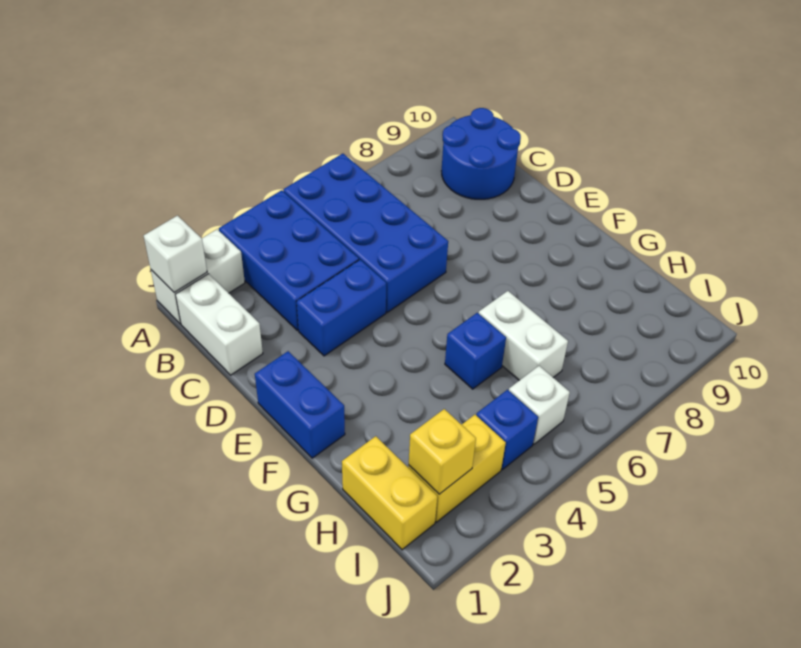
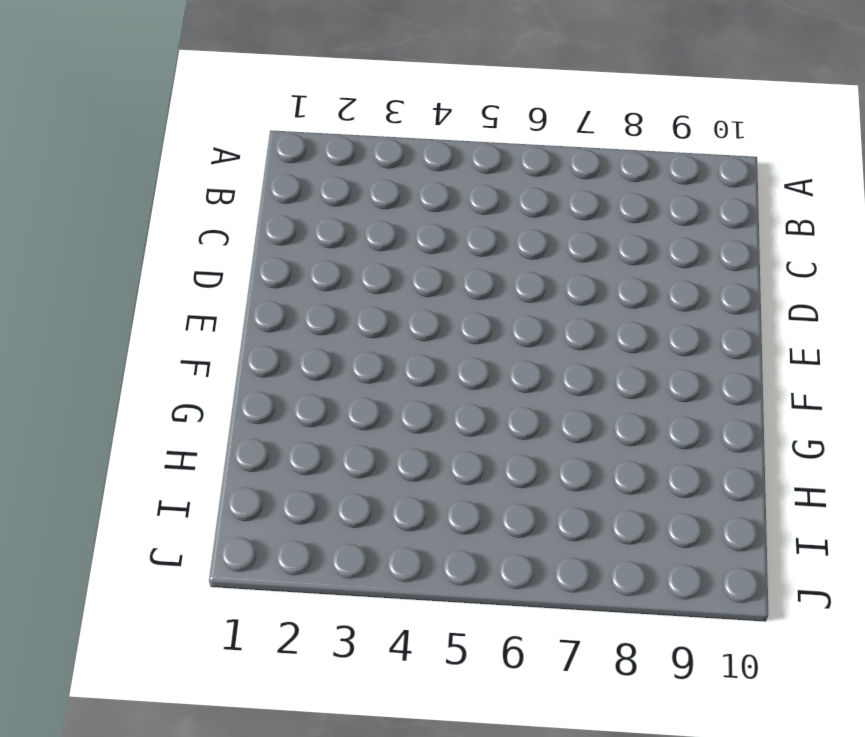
none -> white brick A1:A2 level 1
none -> blue brick A3:C4 level 1
none -> blue brick A5:D6 level 1

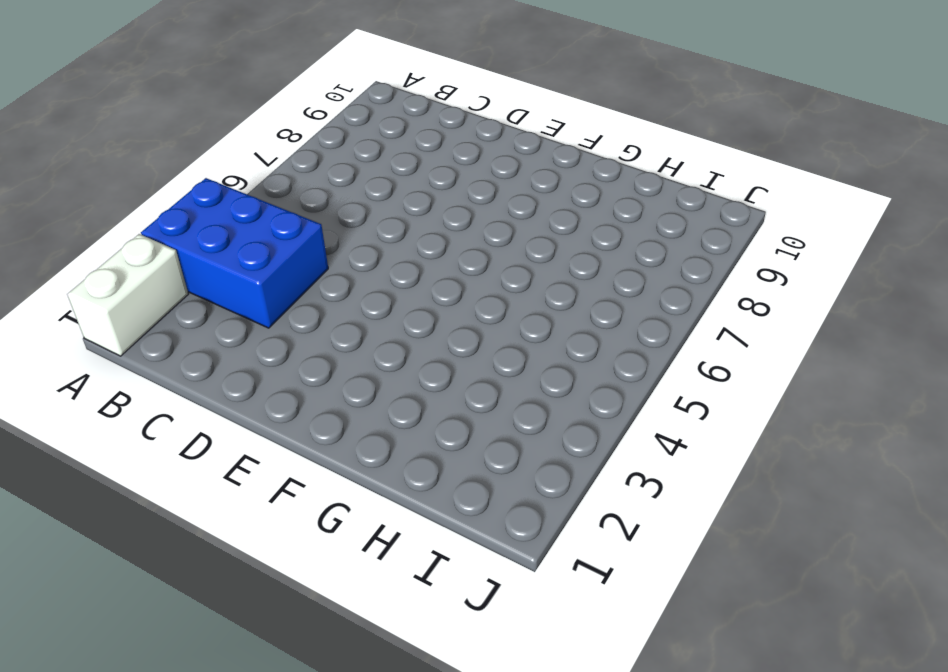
none -> blue brick A5:D6 level 1
none -> white brick B1:C1 level 1
none -> blue round brick B9:C10 level 1

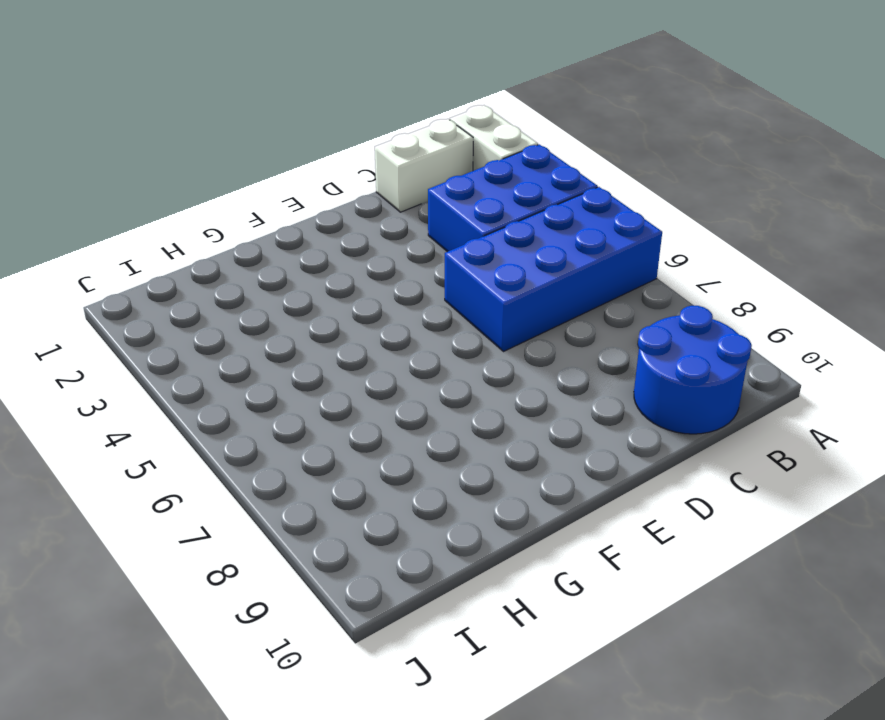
none -> blue brick D3:D4 level 1
none -> blue brick E1:F1 level 1
none -> blue brick G5 level 1

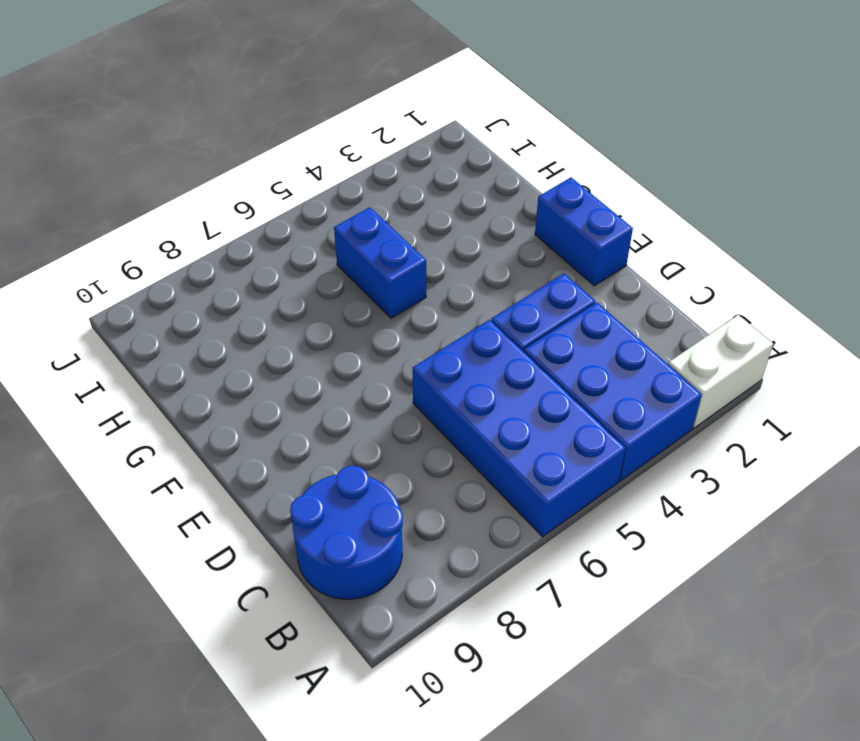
blue brick G5:H5 level 1 -> blue brick G5 level 1
none -> white brick B1:C1 level 1
none -> white brick G6:H6 level 1
none -> yellow brick H1:I1 level 1

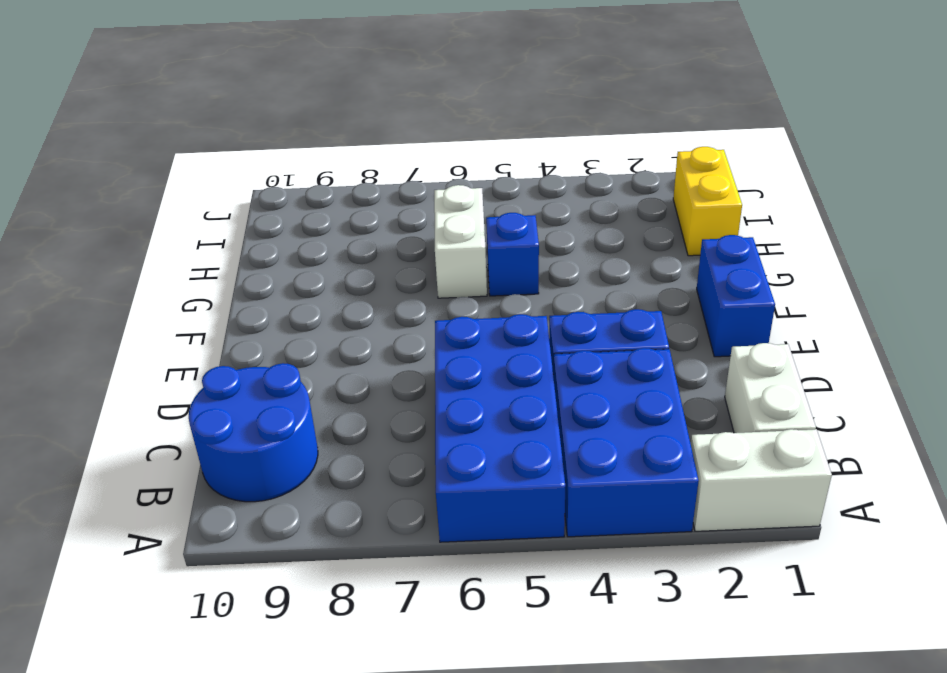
none -> yellow brick I2:I3 level 1
none -> blue brick I4 level 1
none -> white brick I5 level 1

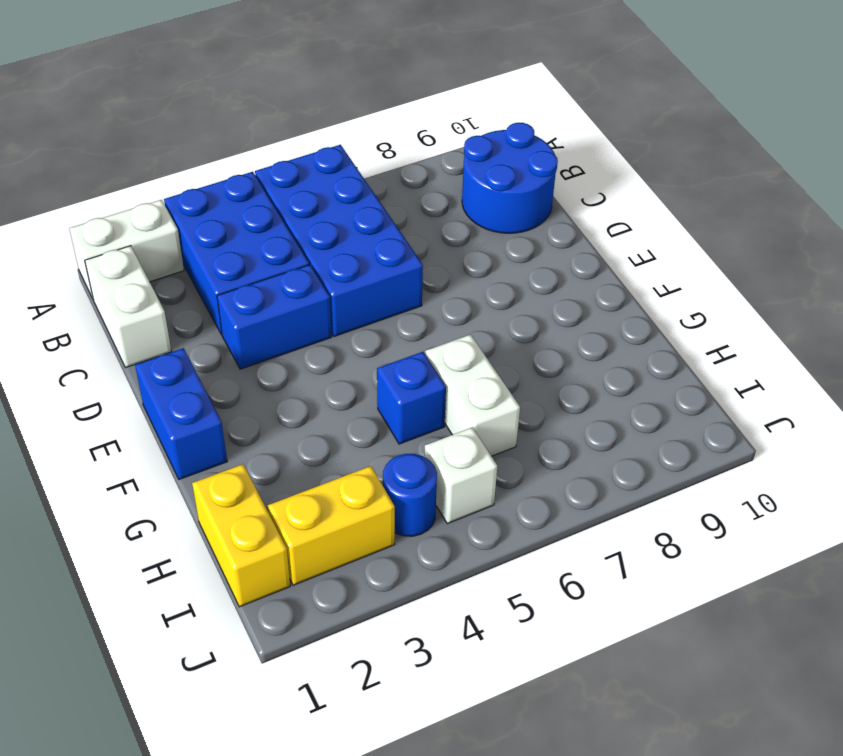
blue round brick I4 level 1 -> blue brick I4 level 1
none -> white brick A1 level 2
none -> yellow brick I2 level 2

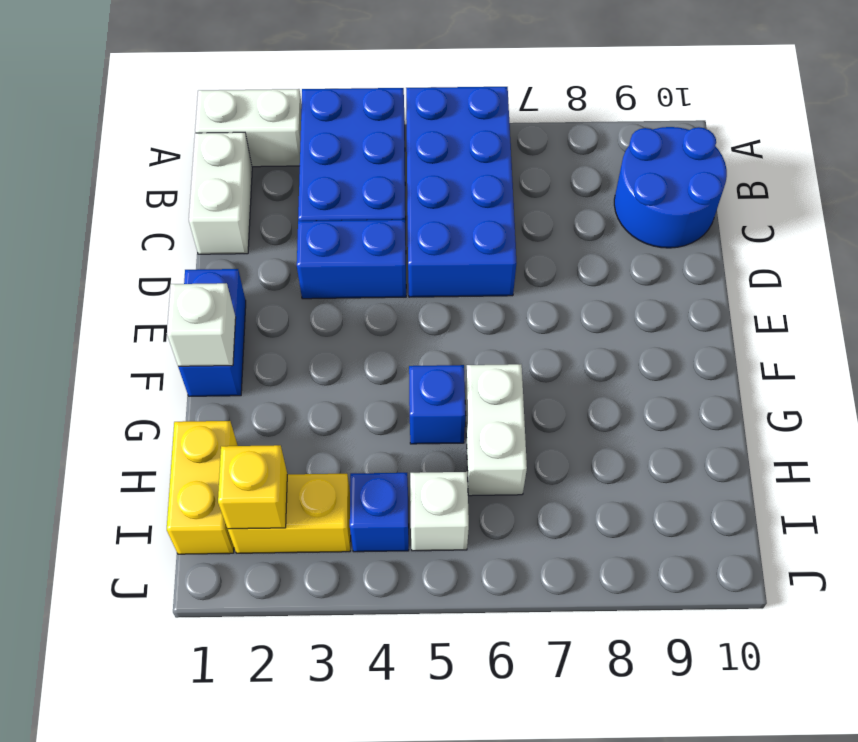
white brick F1 level 2 -> white brick A1 level 2

